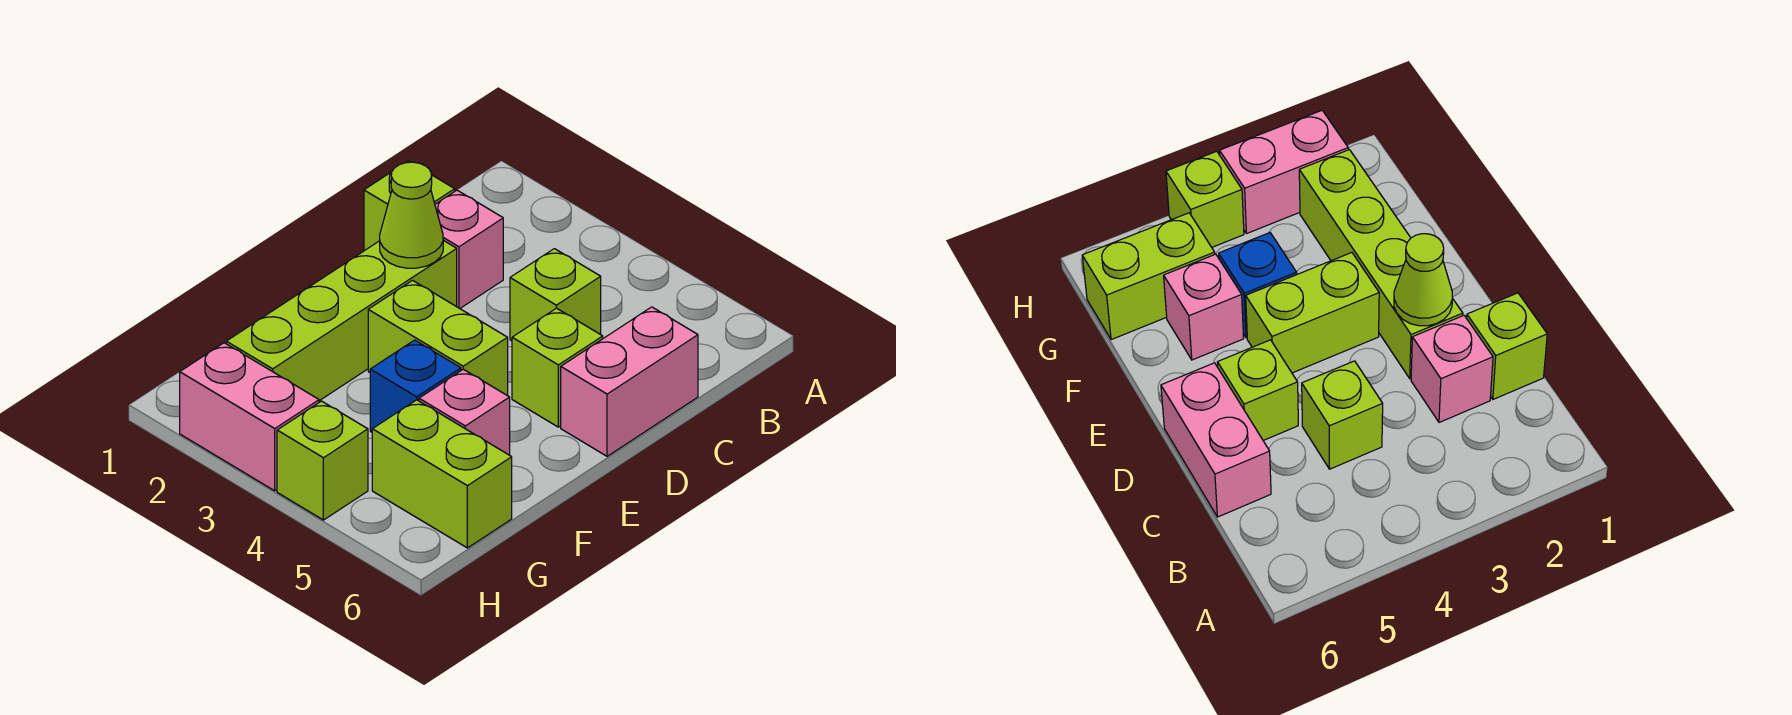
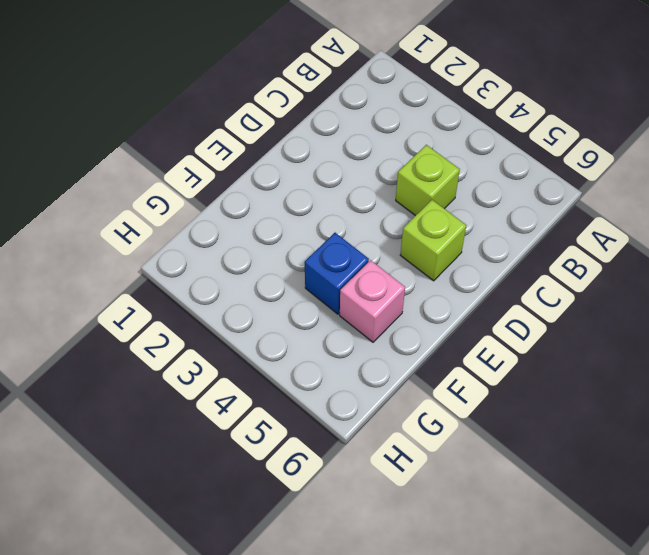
none -> lime brick C1 level 1
none -> pink brick C2 level 1
none -> pink brick C6:D6 level 1

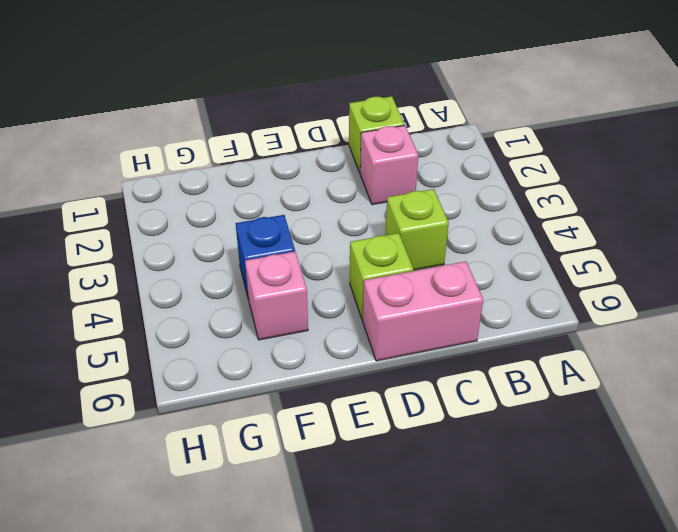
none -> lime brick D2:G2 level 1
none -> lime brick E3:E4 level 1
none -> lime brick G5:G6 level 1

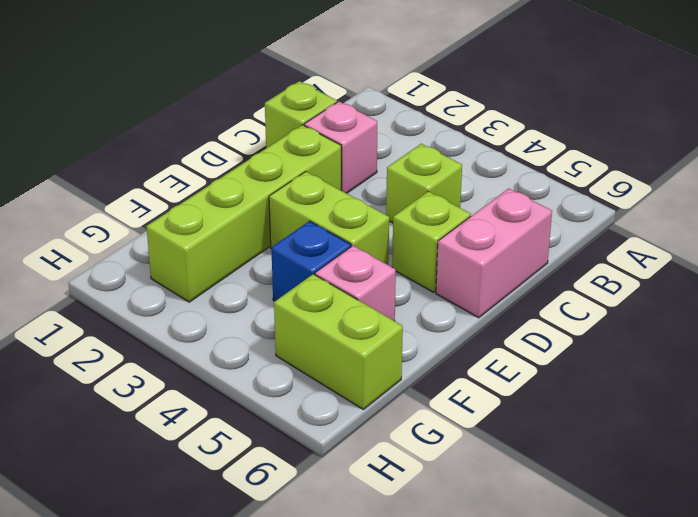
none -> pink brick H2:H3 level 1
none -> lime brick H4 level 1
none -> lime cone D2 level 2

